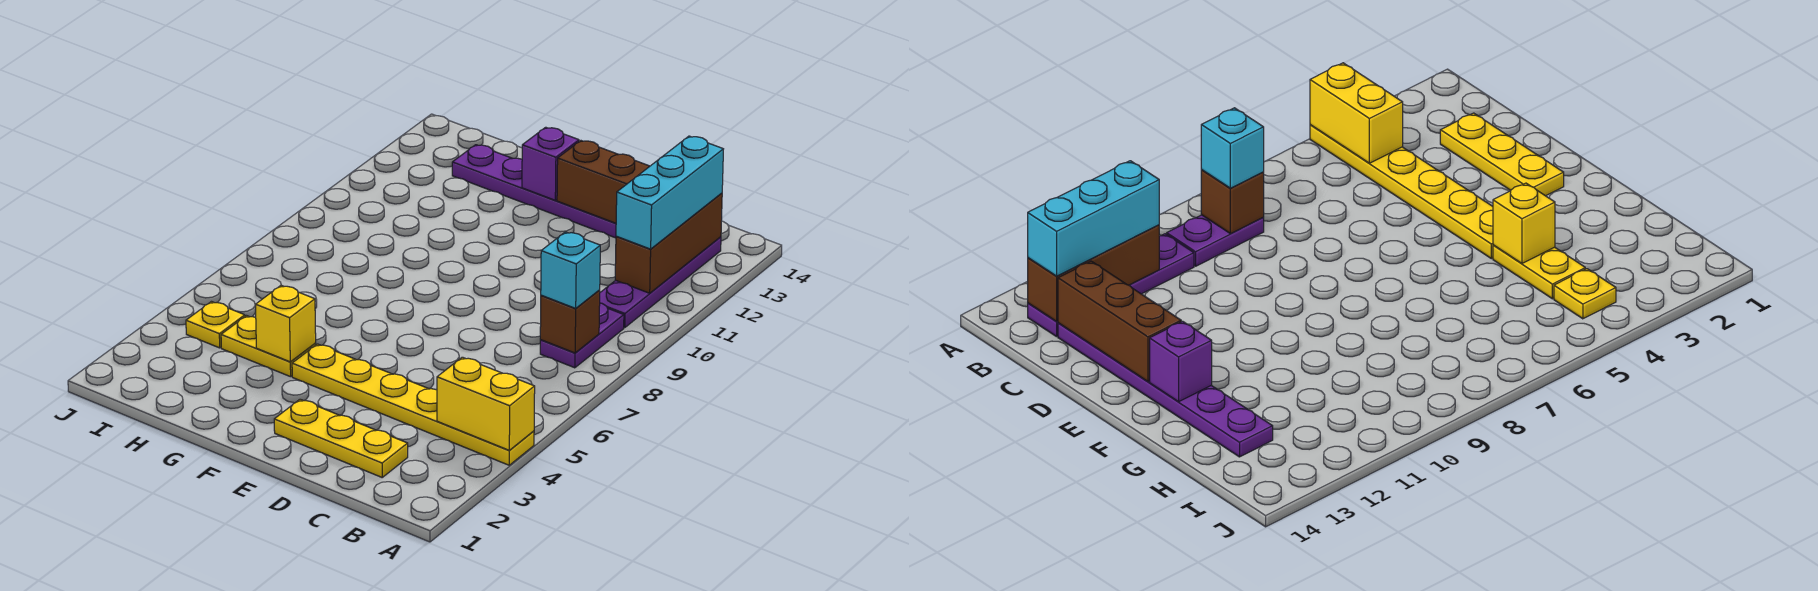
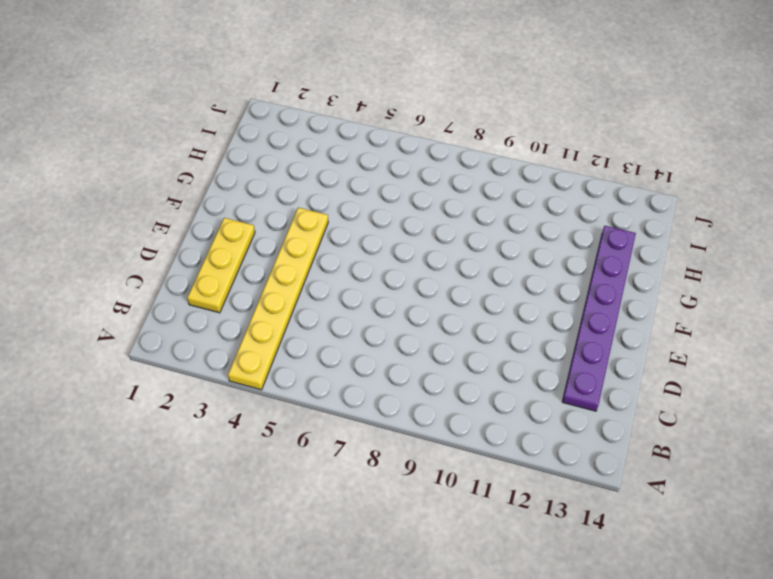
none -> purple plate B8:B9 level 1
none -> purple plate B10:B13 level 1
none -> yellow plate G4:H4 level 1

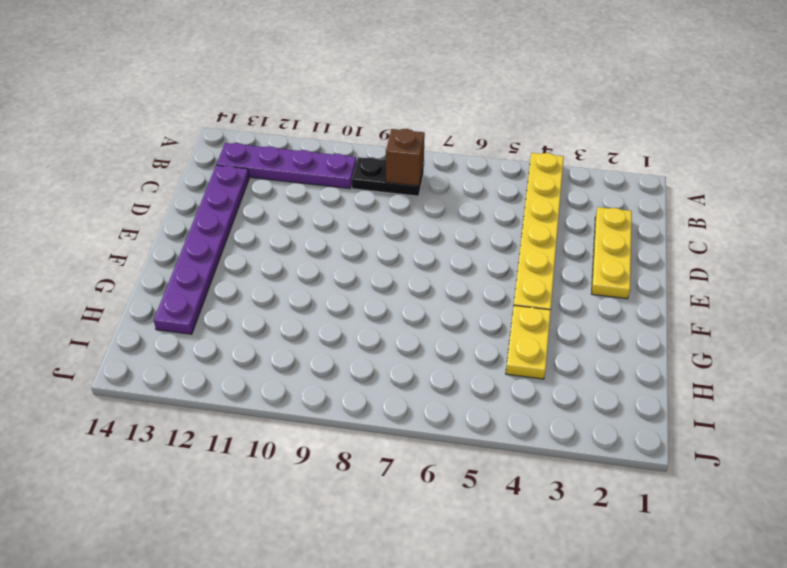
black plate B8:B9 level 1 -> purple plate B8:B9 level 1
none -> yellow plate I4 level 1
none -> yellow brick A4:B4 level 2
none -> brown brick B11:B13 level 2

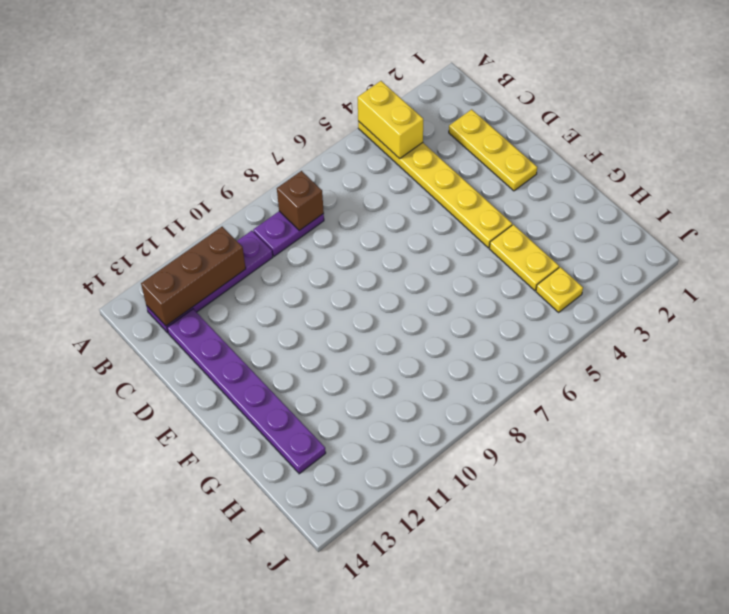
none -> brown brick C13:E13 level 2
none -> purple brick F13 level 2
none -> yellow brick G4 level 2

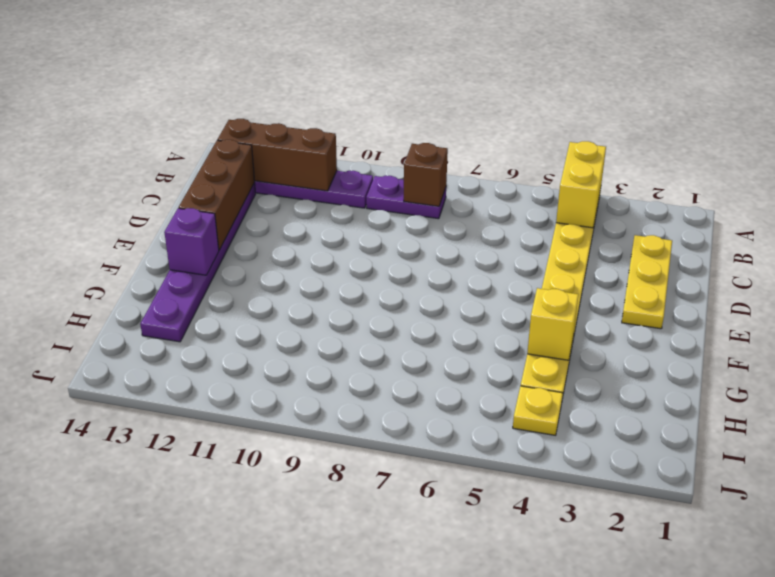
none -> cyan brick B8 level 3
none -> cyan brick B11:B13 level 3

